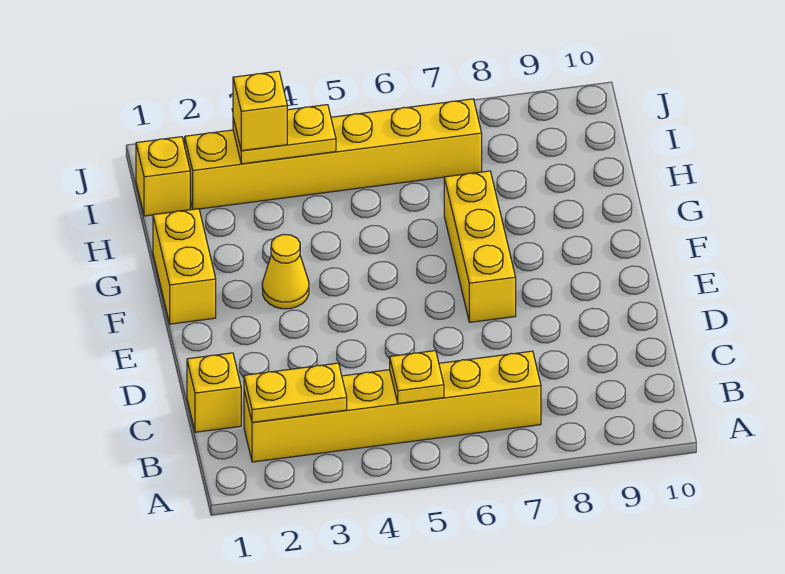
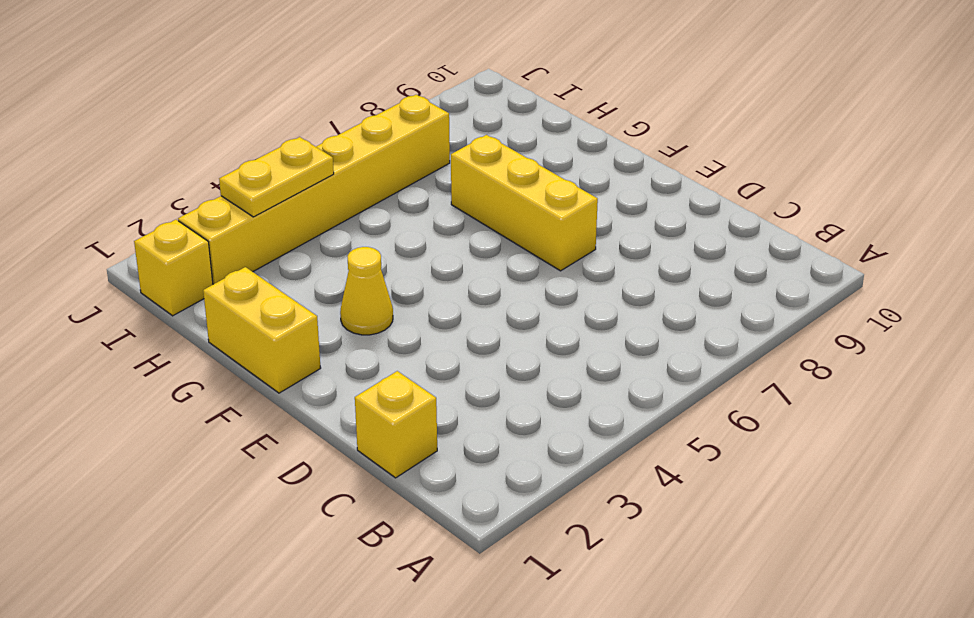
none -> yellow brick B2:B7 level 1
none -> yellow plate B2:B3 level 2

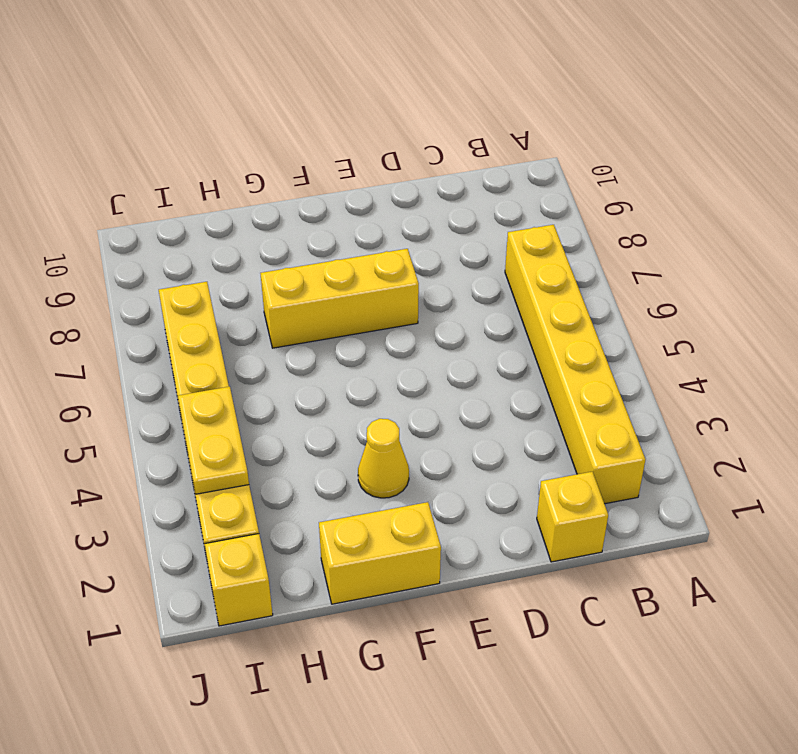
none -> yellow plate B2:B3 level 2
none -> yellow plate B5 level 2

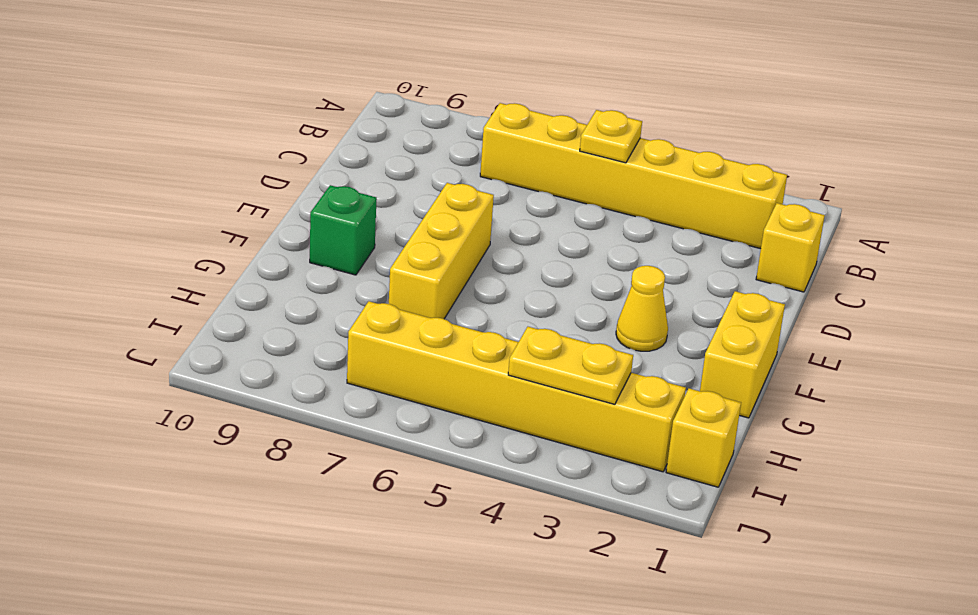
green brick F9 level 1 -> none
none -> yellow plate B2:B3 level 2
none -> yellow brick I3 level 3

